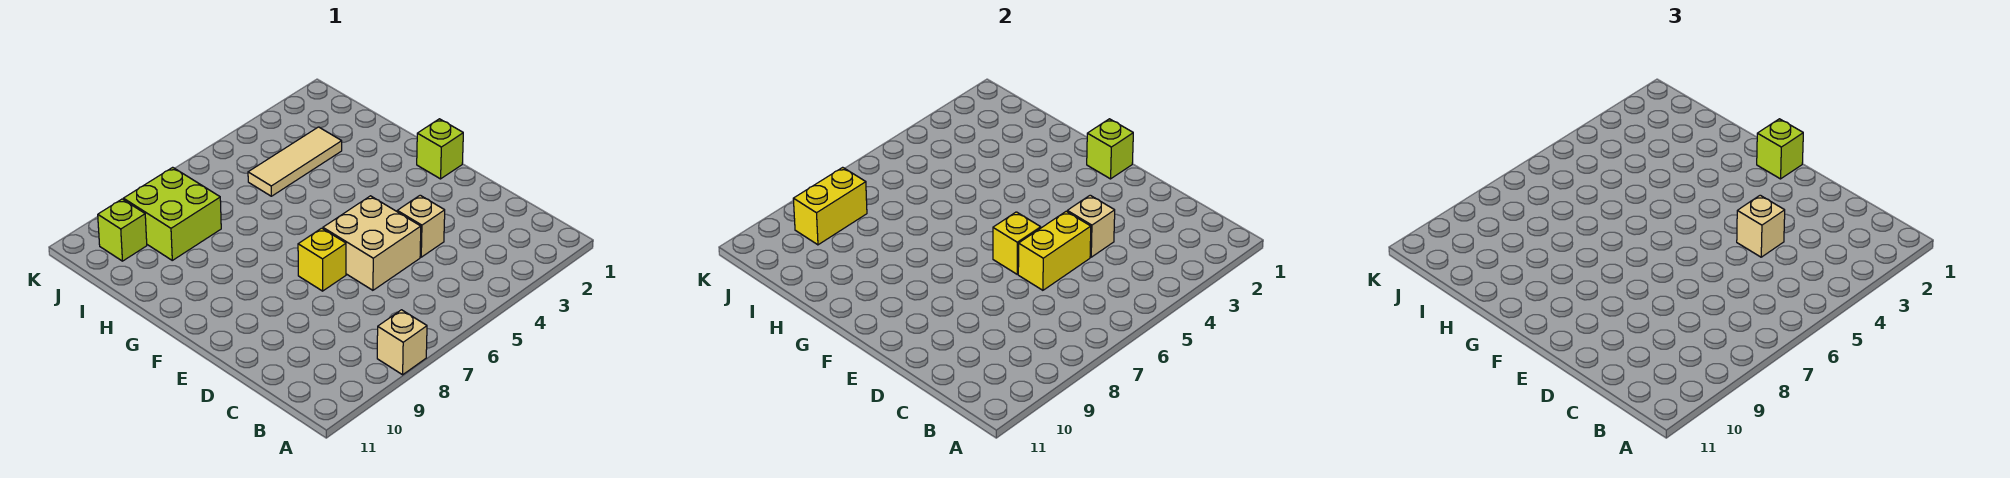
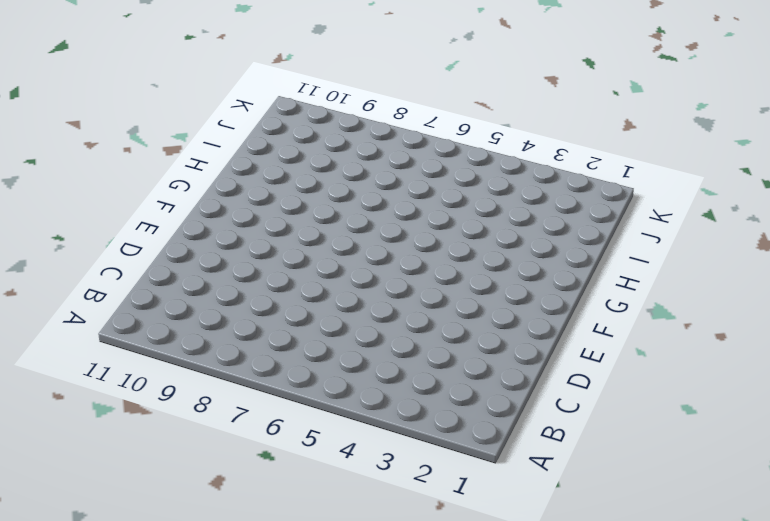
none -> tan brick A8 level 1
none -> tan brick D4 level 1
none -> tan brick D5:E6 level 1

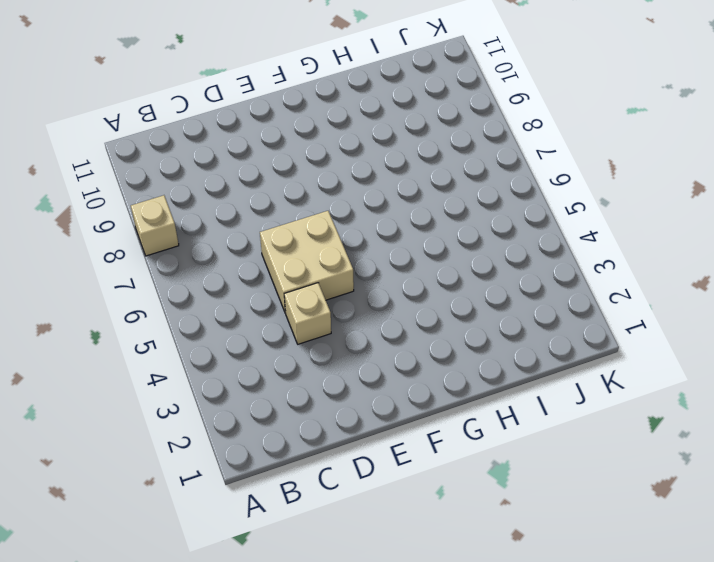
none -> yellow brick E7 level 1
none -> lime brick F1 level 1
none -> tan tile I3:I5 level 1

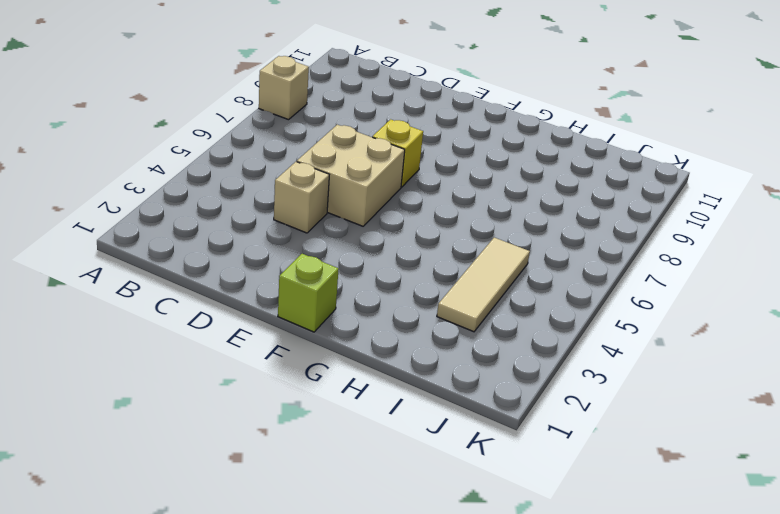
none -> lime brick I8:J9 level 1
none -> lime brick J10 level 1
none -> tan brick D4 level 2

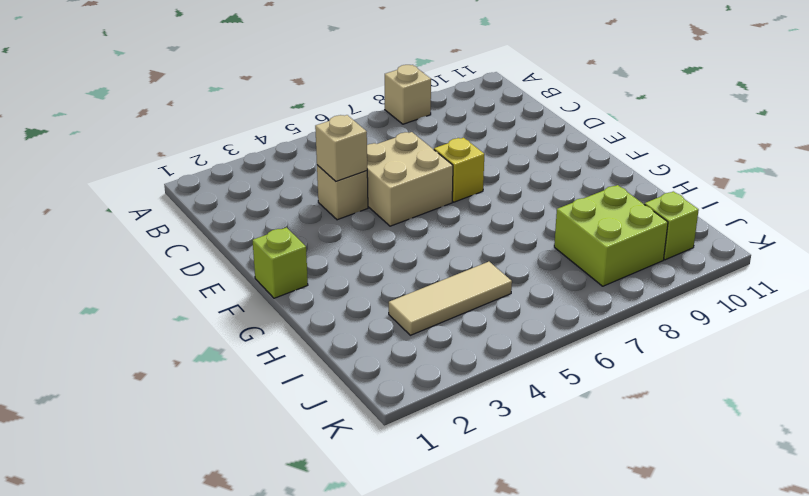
none -> yellow brick D5:D6 level 2
none -> yellow brick E6 level 2
none -> lime brick F1 level 2

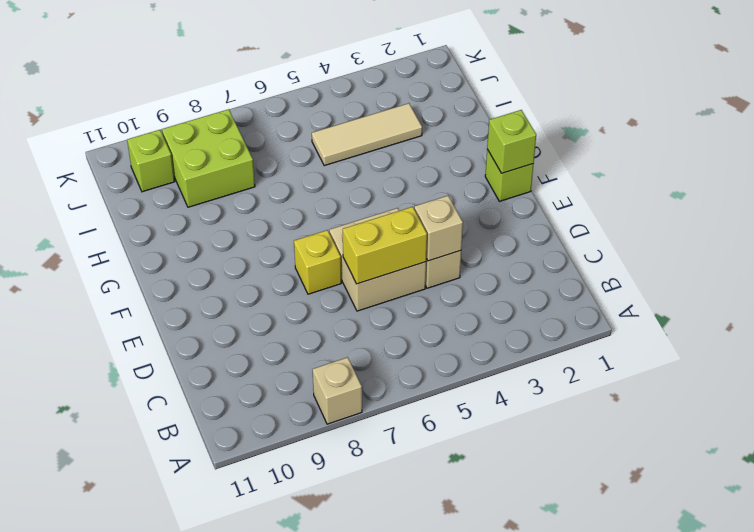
none -> yellow brick E6 level 2
none -> yellow brick J8:J9 level 2
none -> tan brick D4 level 3

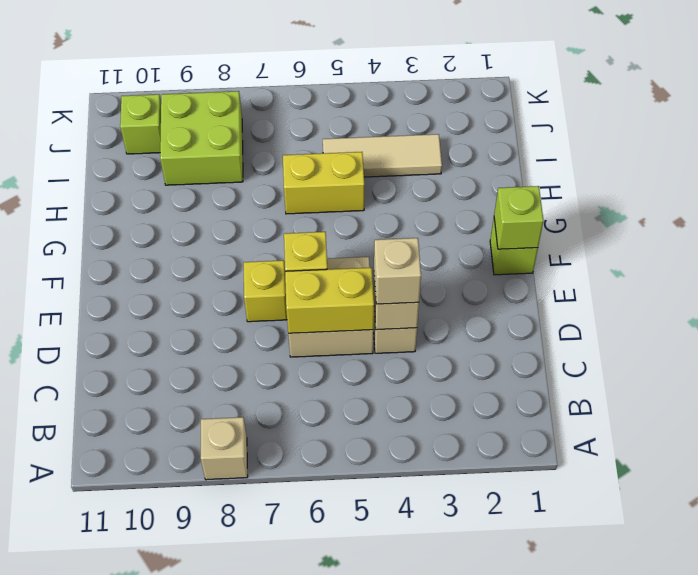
yellow brick H5:H6 level 1 -> yellow brick J8:J9 level 2
none -> lime brick F1 level 3

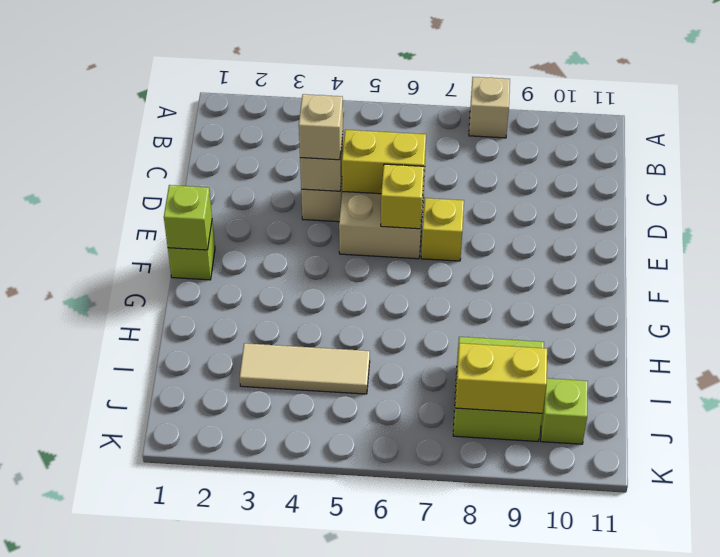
none -> lime brick F1 level 3

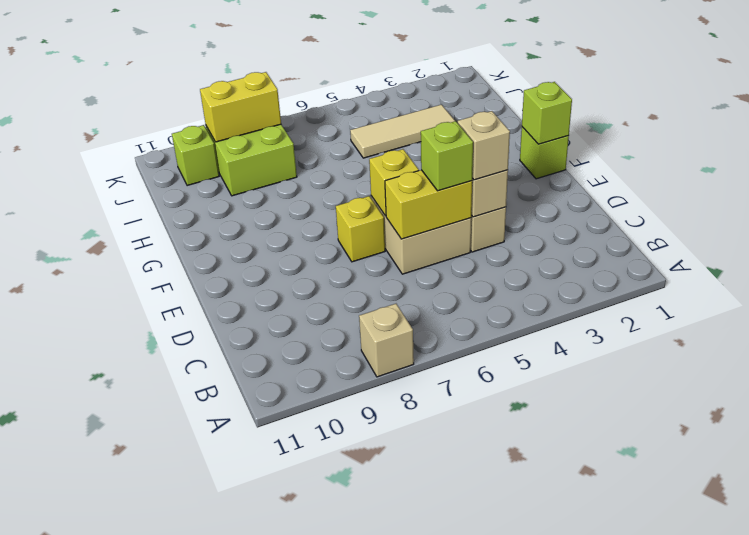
lime brick D5 level 3 -> lime brick F1 level 3

